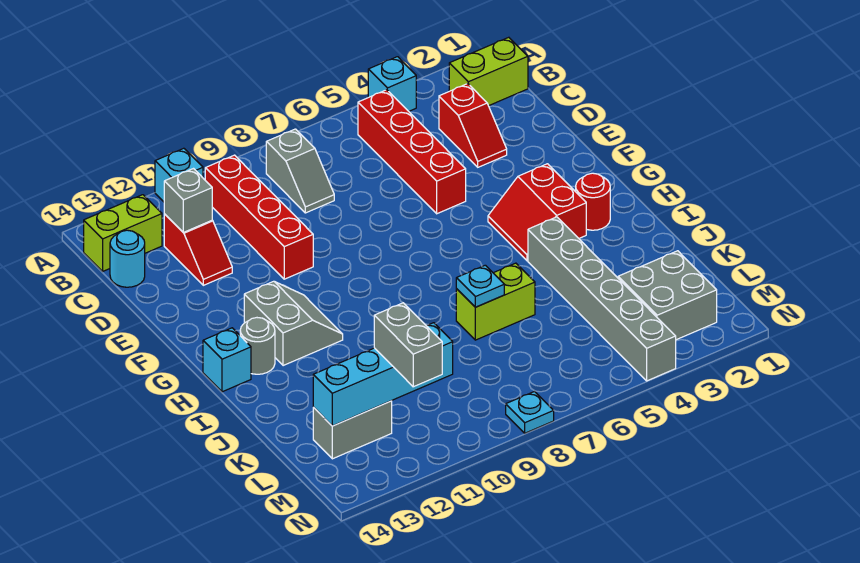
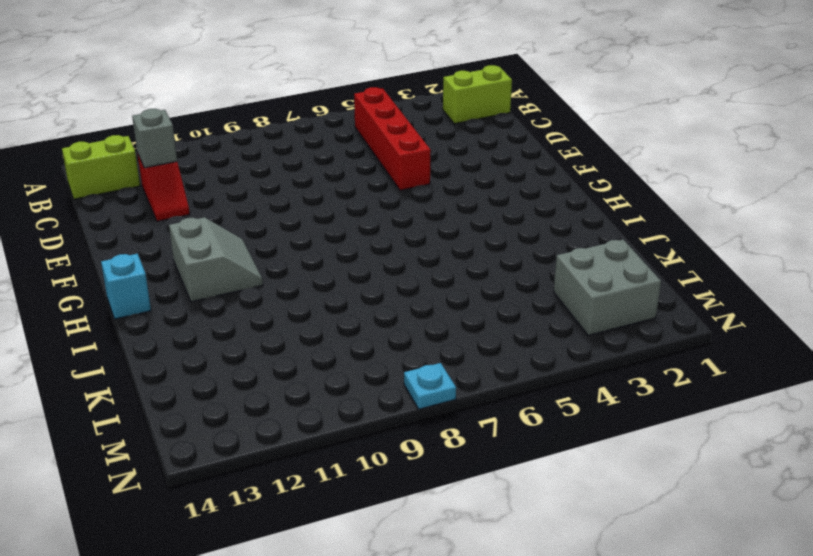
none -> cyan brick A4 level 1
none -> cyan brick A11 level 1
none -> grey slope B8:C8 level 1 top B

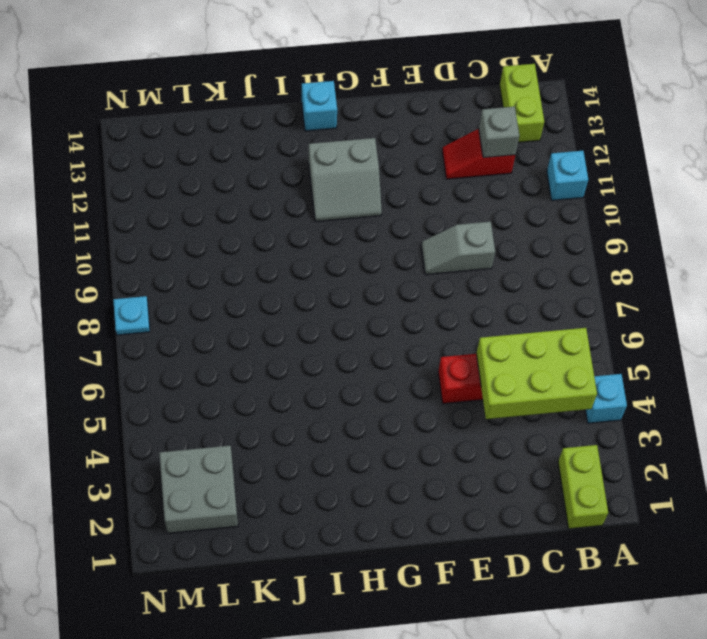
lime brick B4:D5 level 2 -> none
grey slope D9:E9 level 1 top D -> grey slope B8:C8 level 1 top B
none -> red brick B10:E10 level 1
none -> red slope C3:D3 level 1 top C
none -> cyan round brick C14 level 1

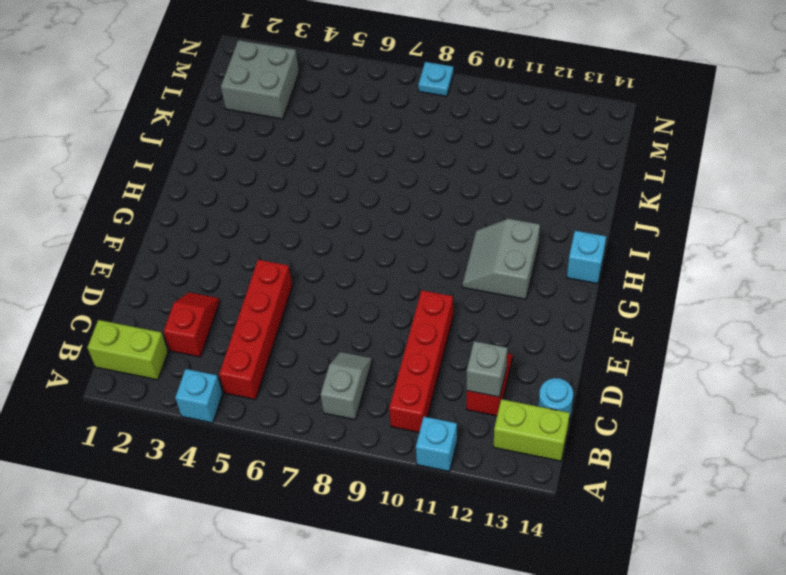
none -> red slope G3:H4 level 1 top 3
none -> red round brick H2 level 1
none -> grey round brick H13 level 1

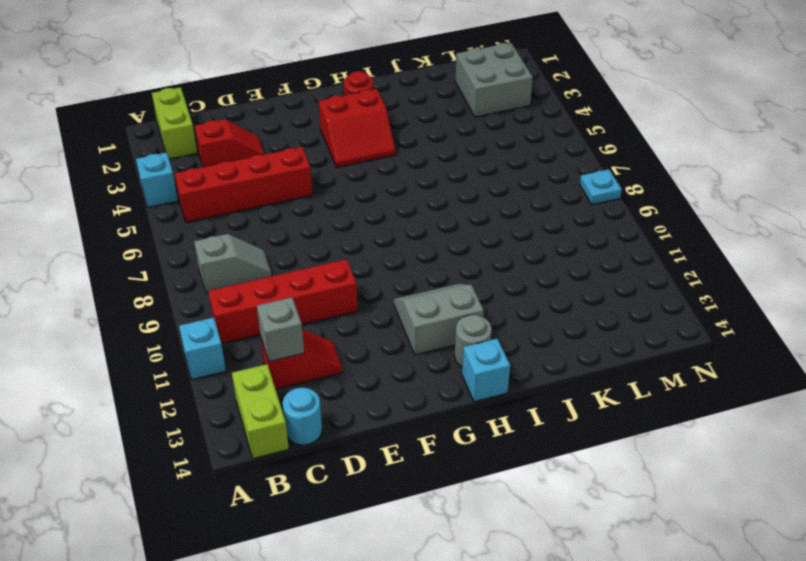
none -> grey brick I4:N4 level 1
none -> lime brick J6:J7 level 1
none -> grey brick L12:L13 level 1

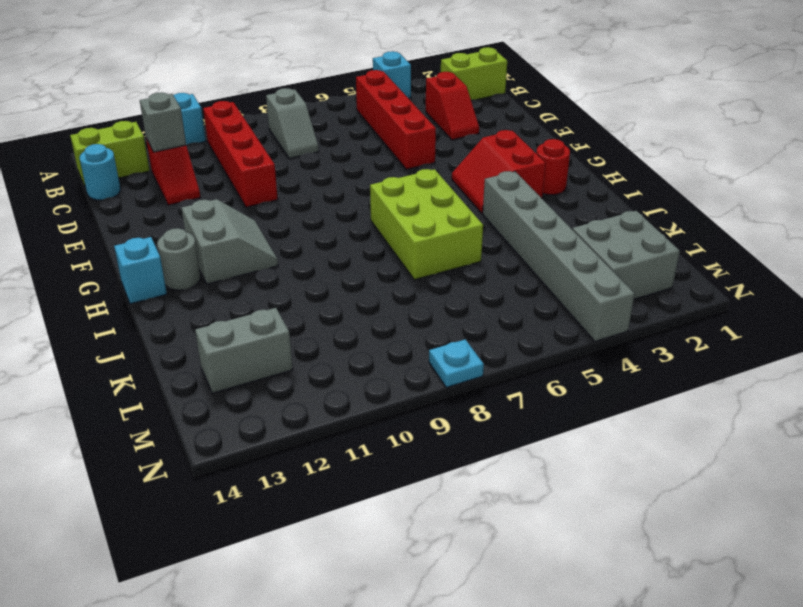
lime brick H6:J7 level 1 -> lime brick J6:J7 level 1
none -> cyan plate J7 level 2
none -> cyan brick L10:L13 level 2
none -> grey brick L11:M11 level 3

